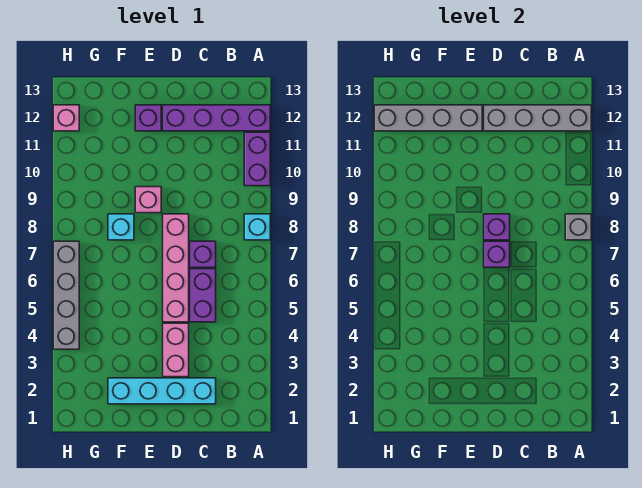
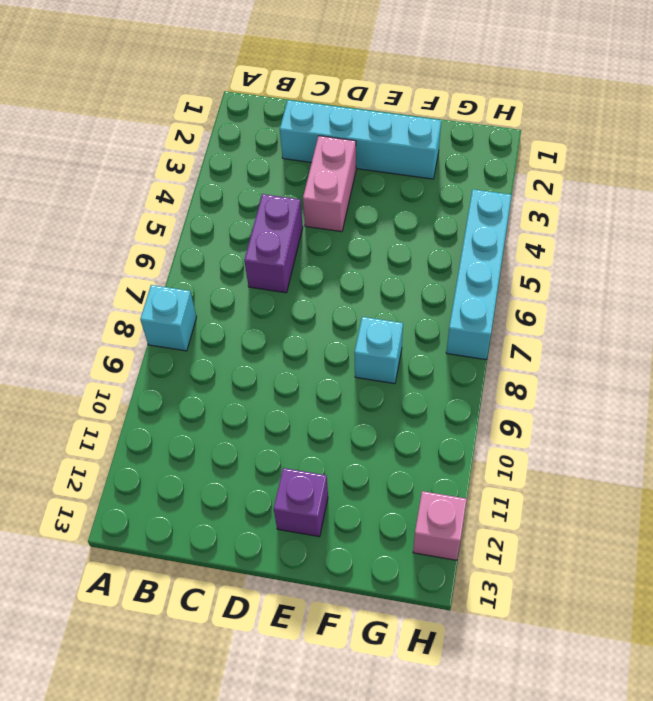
cyan brick H4:H7 level 1 -> grey brick H4:H7 level 1
none -> purple brick A10:A11 level 1
none -> purple brick A12:D12 level 1
none -> purple brick C7 level 1

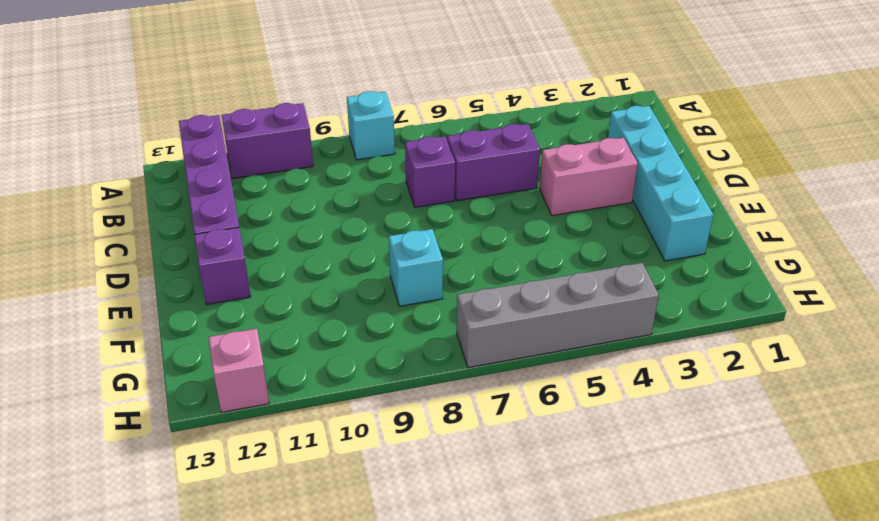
none -> pink brick D5:D8 level 1
none -> pink brick E9 level 1
none -> grey brick A8 level 2

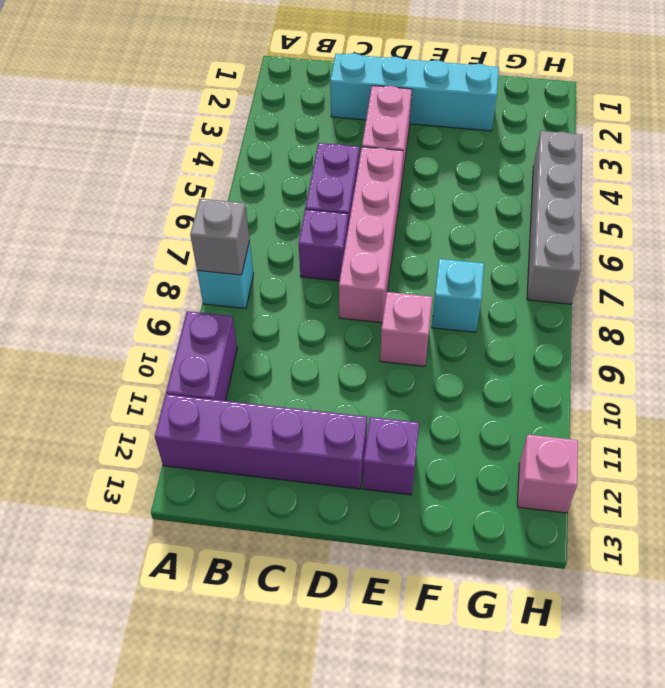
none -> grey brick A12:D12 level 2
none -> purple brick D7 level 2
none -> purple brick D8 level 2

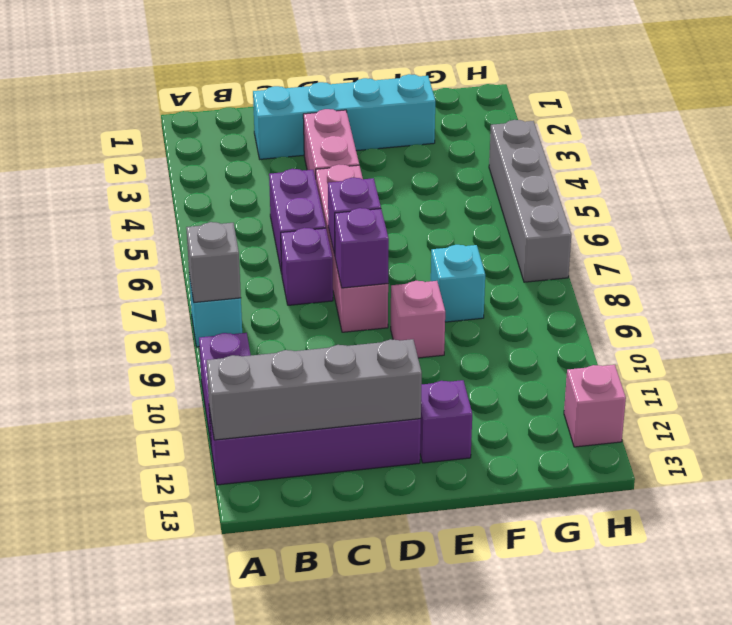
none -> grey brick E12:H12 level 2

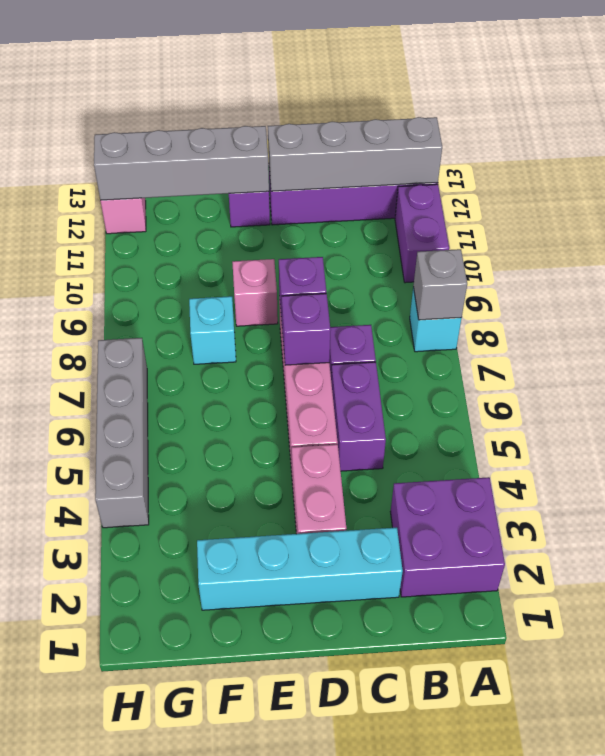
purple brick A2:B3 level 1 -> none

